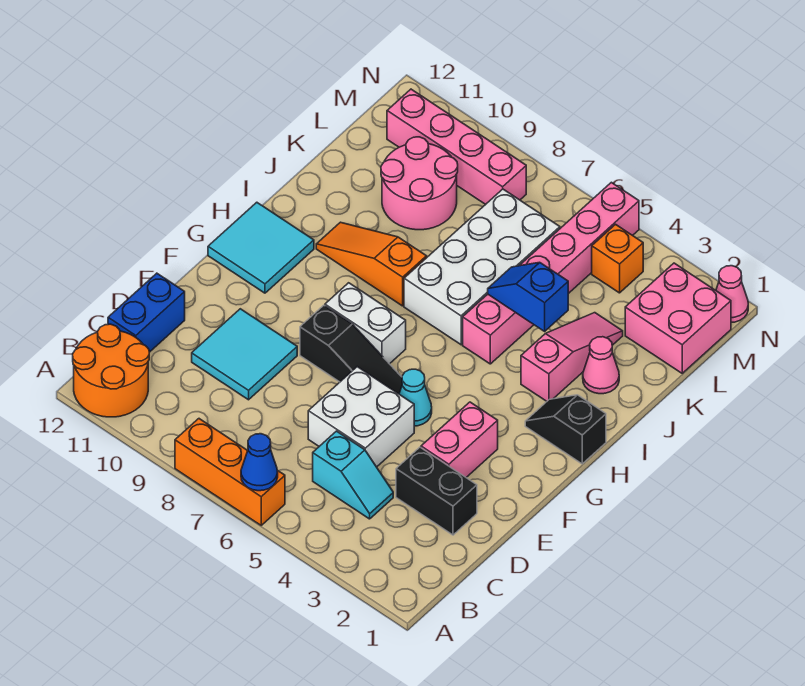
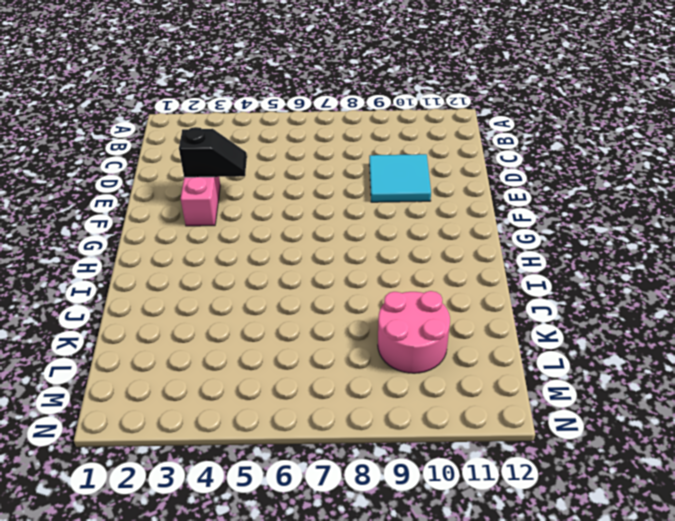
black slope E3:E4 level 2 top 3 -> black slope H1:H2 level 1 top 1
none -> orange brick A6:A8 level 1
none -> orange round brick A11:B12 level 1
none -> cyan slope C4:C5 level 1 top 5

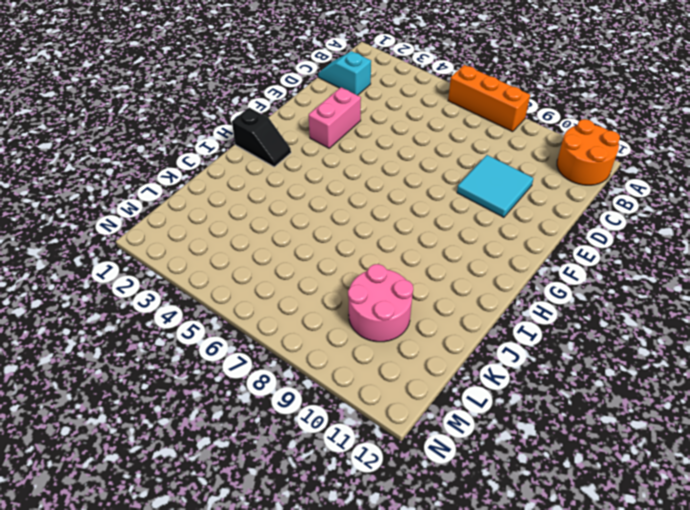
cyan slope C1:C2 level 1 top 2 -> cyan slope C4:C5 level 1 top 5
none -> blue brick C12:D12 level 1
none -> black brick D2:D3 level 1
none -> white brick D5:E6 level 1

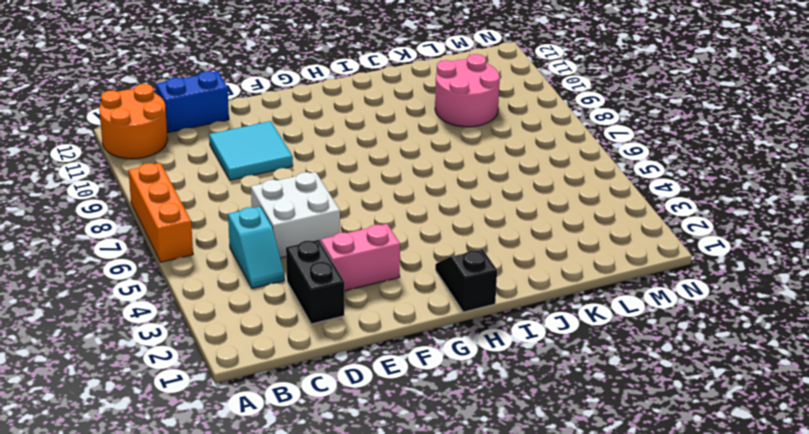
none -> cyan cone F5 level 1
none -> black slope F6:F8 level 1 top 8
none -> white brick G7:G8 level 1

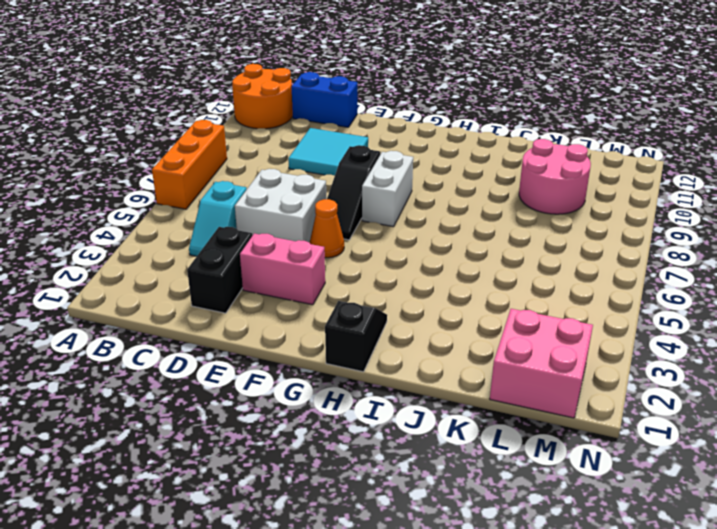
orange cone F5 level 1 -> cyan cone F5 level 1
none -> cyan tile G11:H12 level 1
none -> pink slope I3:K3 level 1 top I
none -> pink brick I5:N5 level 1

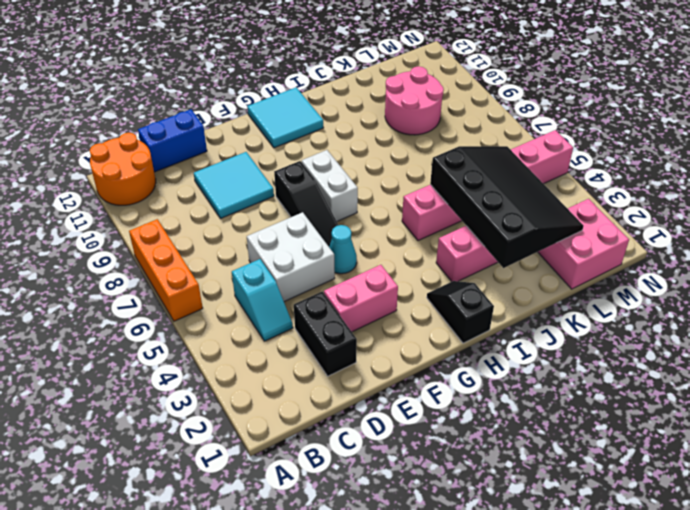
black slope J2:L5 level 2 top J -> blue slope J4:J5 level 2 top 4
none -> white brick I6:L7 level 1
none -> orange slope I8:I10 level 1 top 8
none -> pink cone J2 level 1

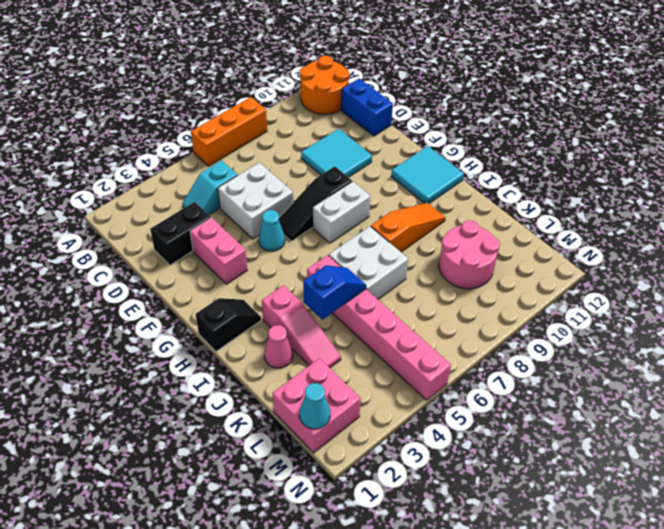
white brick I6:J7 level 1 -> white brick I6:L7 level 1
cyan cone M1 level 2 -> none
none -> orange brick M4 level 1
none -> pink brick M8:M11 level 1
none -> pink cone N1 level 1

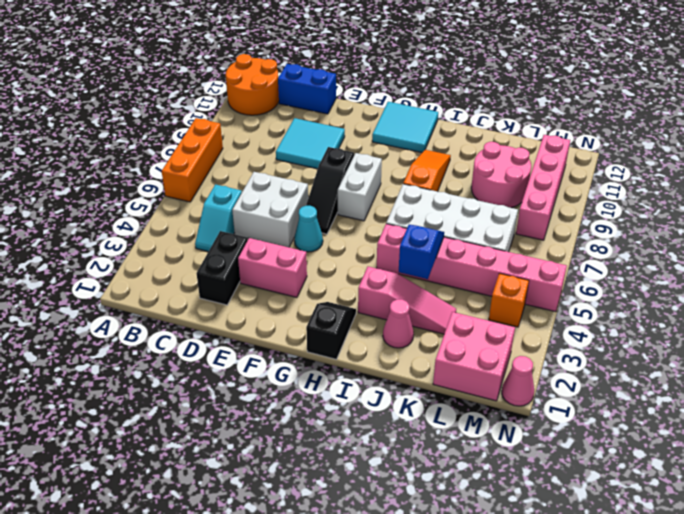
none -> blue cone A6 level 2

